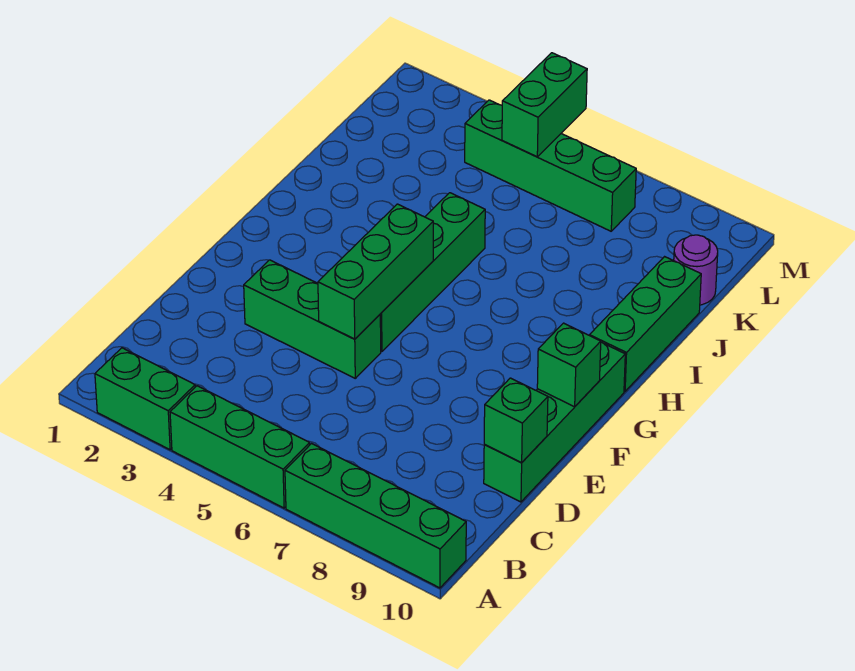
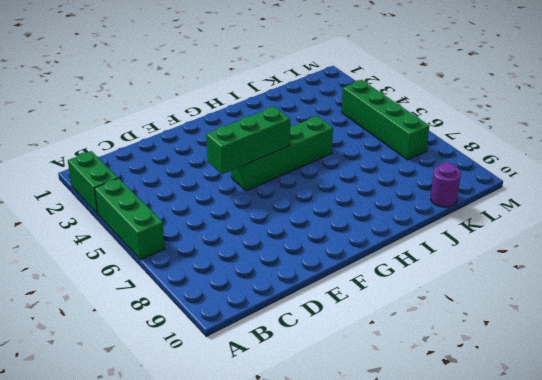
none -> green brick A7:A10 level 1
none -> green brick D10:G10 level 1
none -> green brick E3:E5 level 1

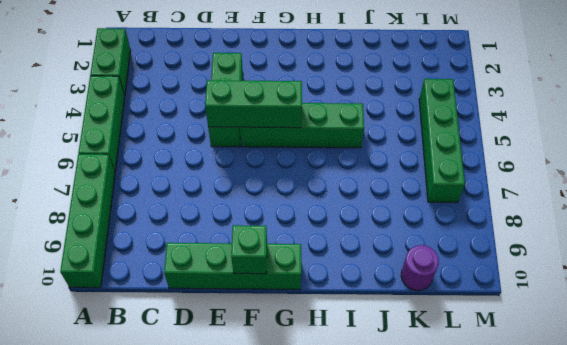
none -> green brick H10:J10 level 1
none -> green brick D10 level 2
none -> green brick L5:M5 level 2

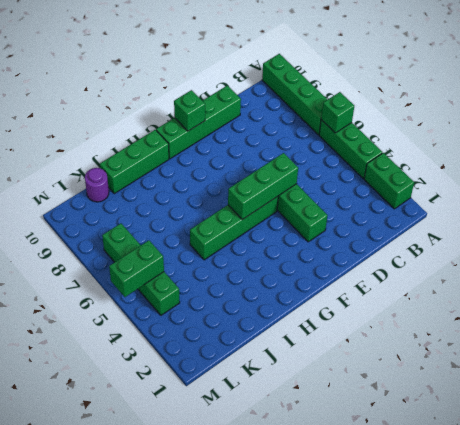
green brick A6 level 2 -> green brick D10 level 2

